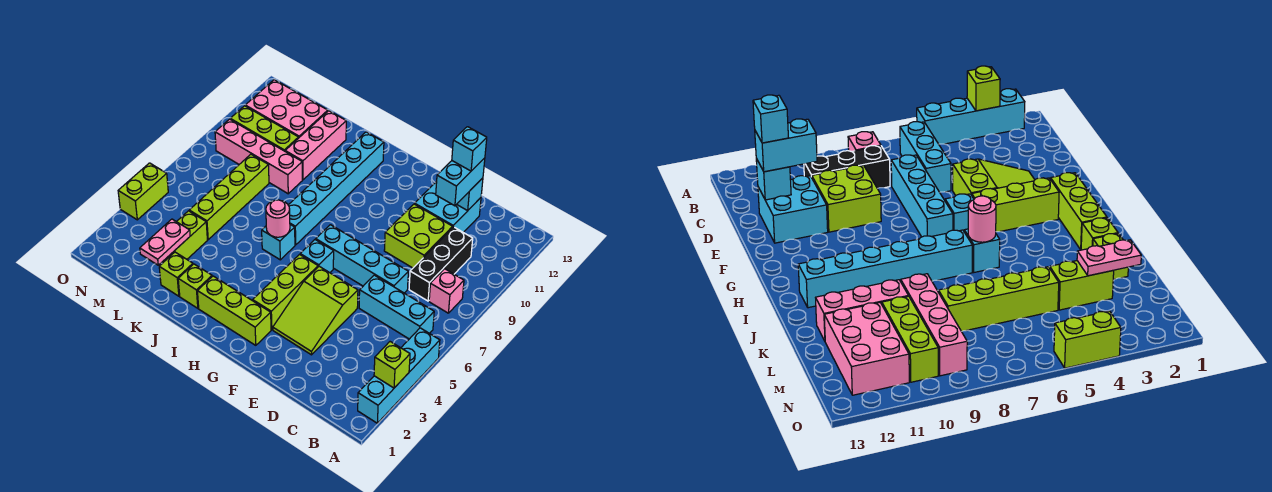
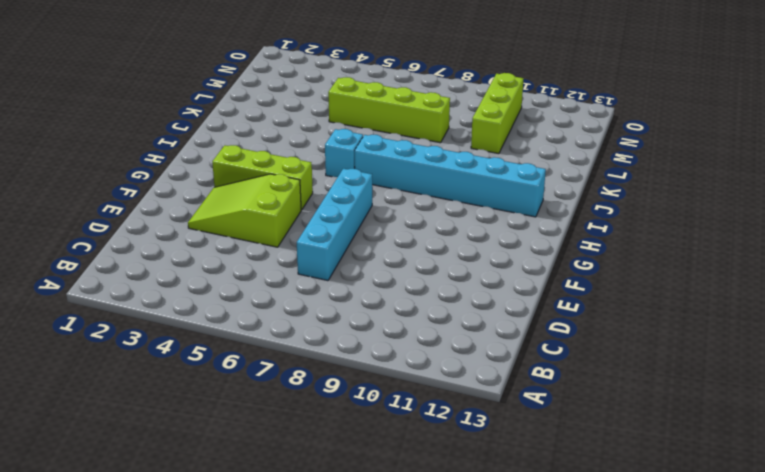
none -> cyan brick A2:A5 level 1
none -> cyan brick B6:D6 level 1
none -> pink brick B8 level 1

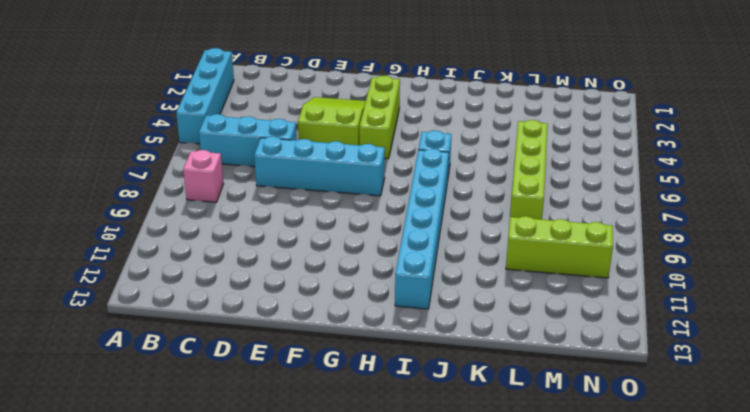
none -> black brick C8:C10 level 1
none -> lime brick D9:E10 level 1
none -> cyan brick D11:E12 level 1

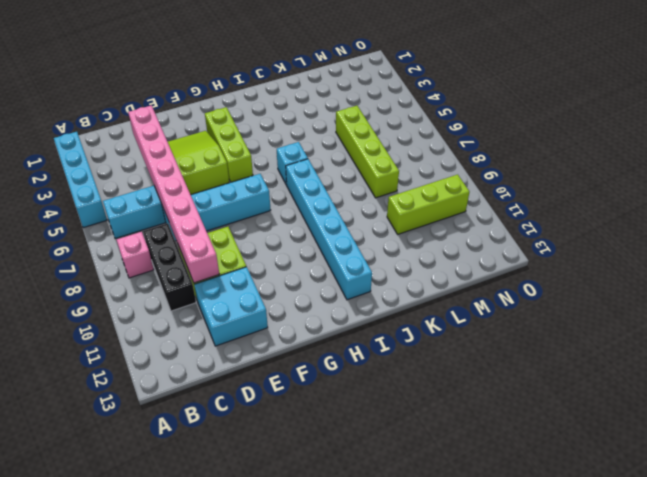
pink brick D3:D10 level 2 -> none
none -> lime brick G2:I2 level 1
none -> cyan brick G6 level 1
none -> lime brick J2 level 1

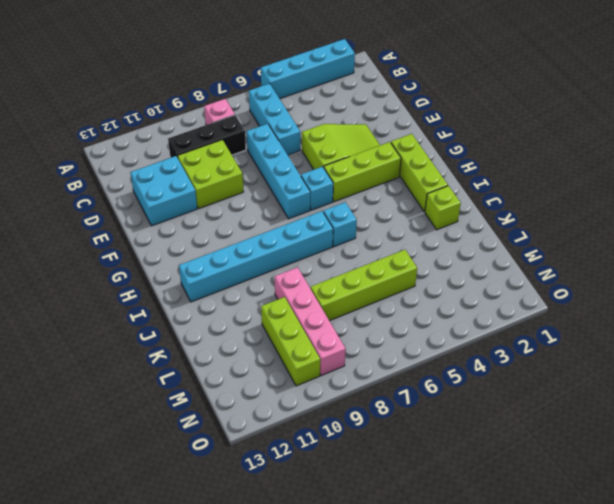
none -> lime brick K2 level 1
none -> pink brick K10:K12 level 1
none -> lime brick L3:L4 level 1

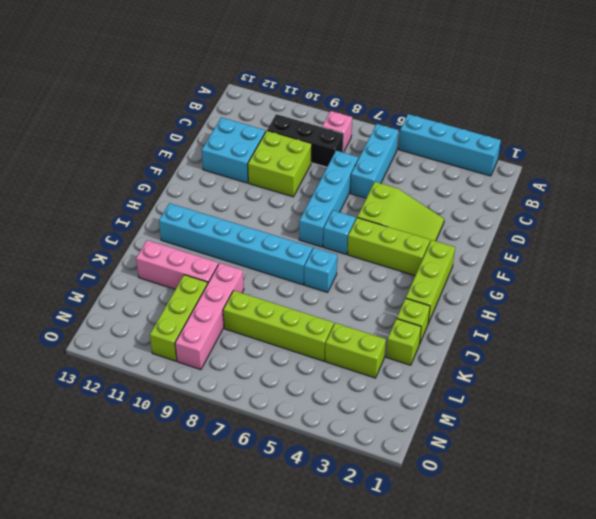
none -> pink brick L11:N12 level 1
none -> lime brick O4:O5 level 1
none -> lime brick A3 level 2

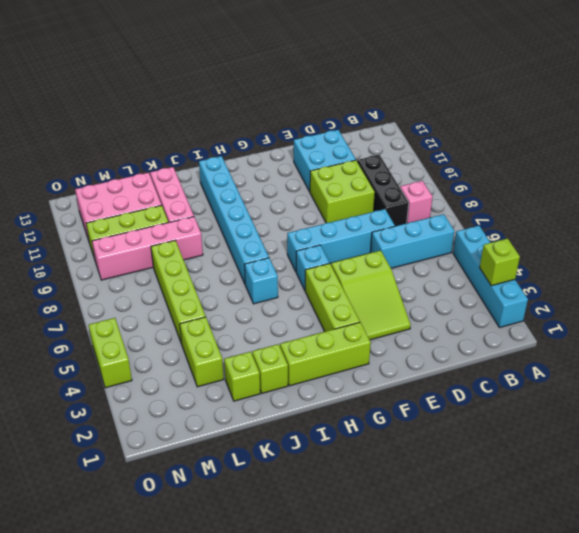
none -> cyan brick D12 level 2
none -> pink round brick I6 level 2
none -> pink plate L2:L3 level 2

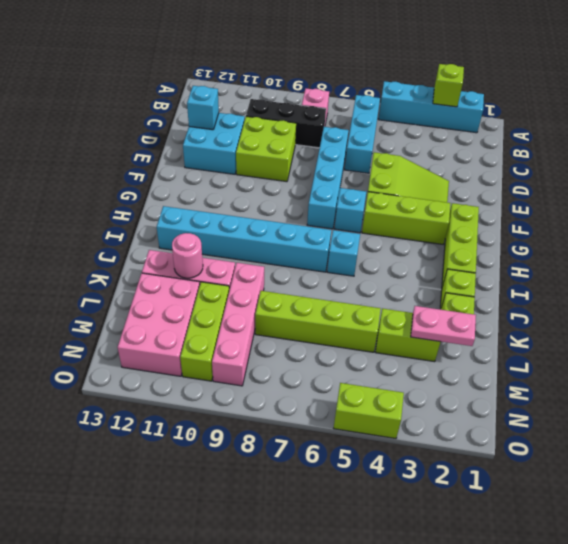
pink round brick K11 level 2 -> pink round brick I6 level 2
none -> cyan brick D11:D12 level 3
none -> cyan brick D12 level 4

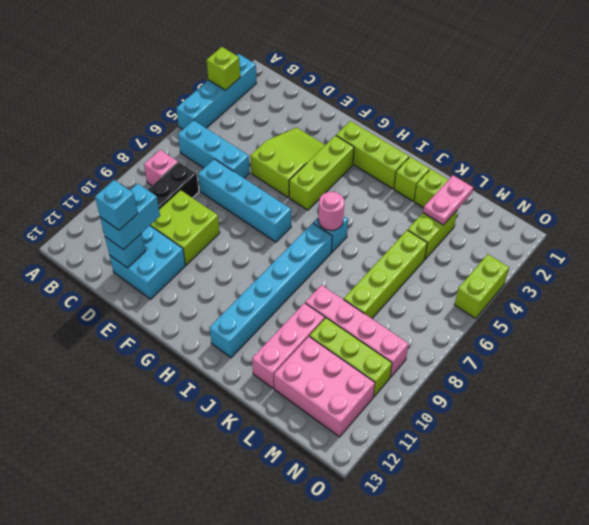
none -> cyan brick G6 level 1

